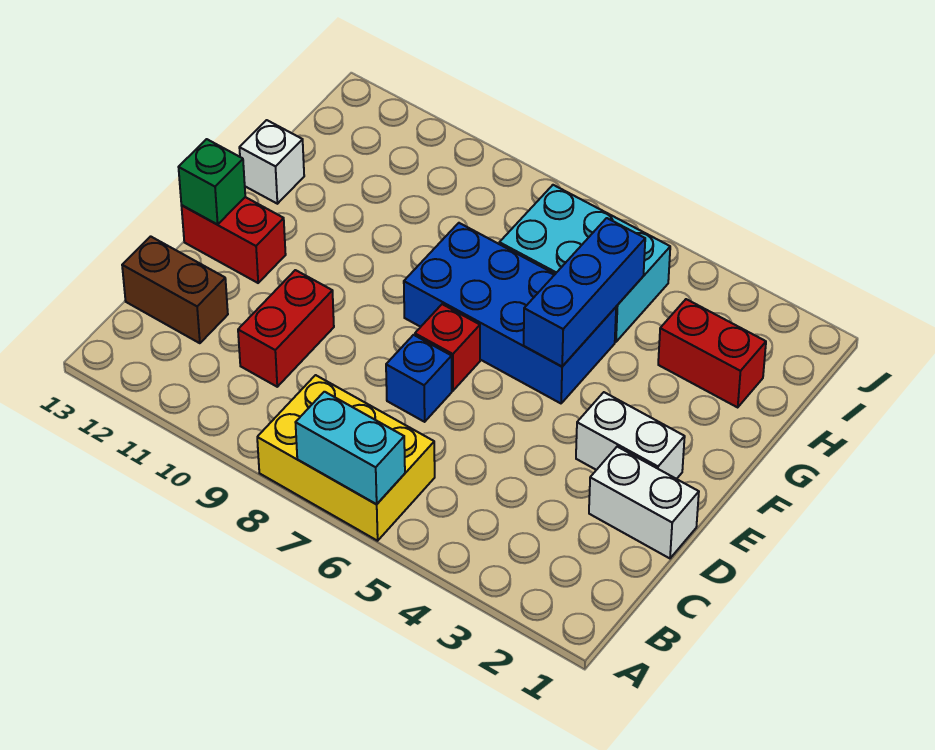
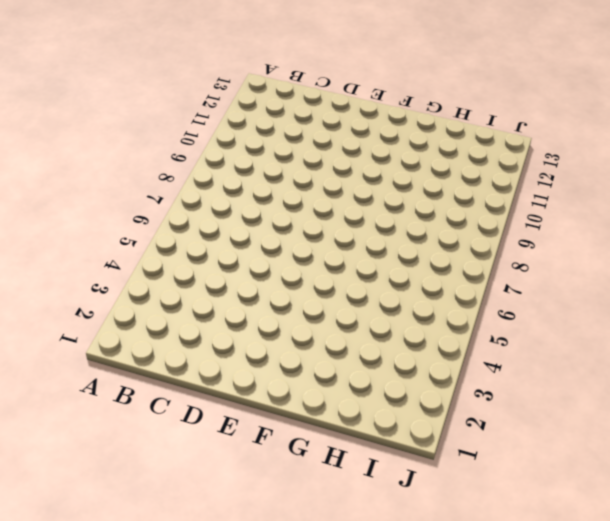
none -> yellow brick A6:B8 level 1
none -> red brick C10:D10 level 1
none -> brown brick C12:C13 level 1

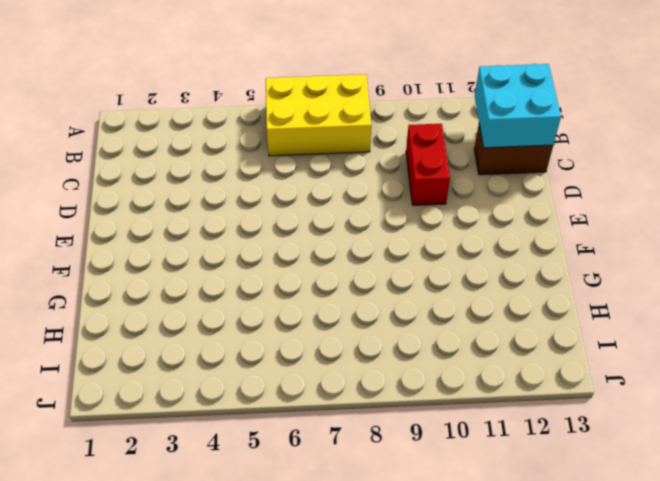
cyan brick B12:C13 level 2 -> none
none -> white brick D1:D2 level 1
none -> blue brick D7 level 1
none -> white brick E2:E3 level 1

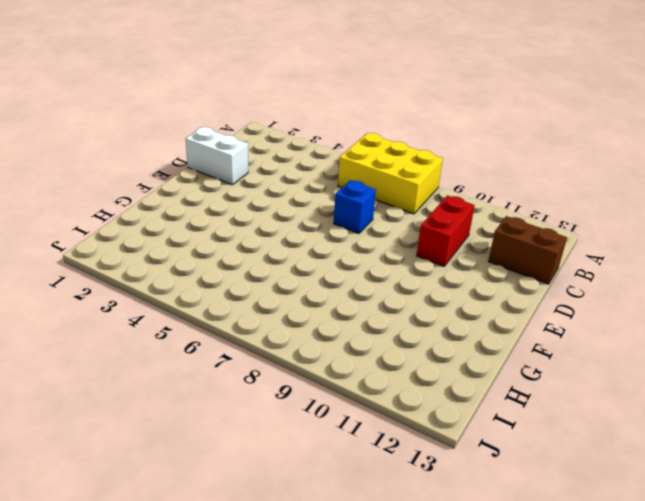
none -> white brick E2:E3 level 1
none -> red brick E7 level 1
none -> red brick E12:E13 level 1

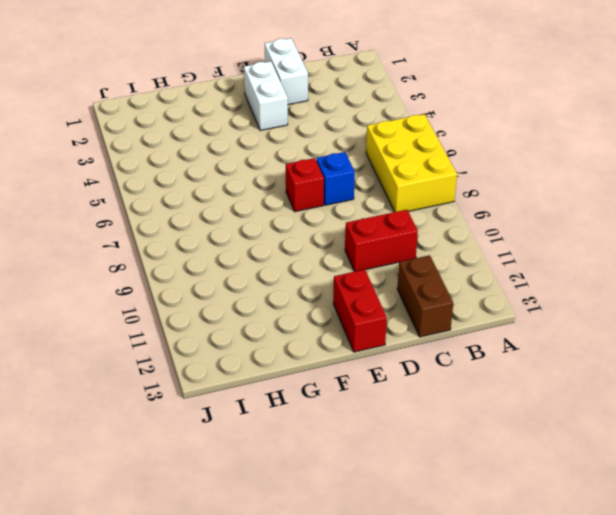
none -> blue brick F5:G8 level 1
none -> white brick G13 level 1
none -> red brick H2:H3 level 1

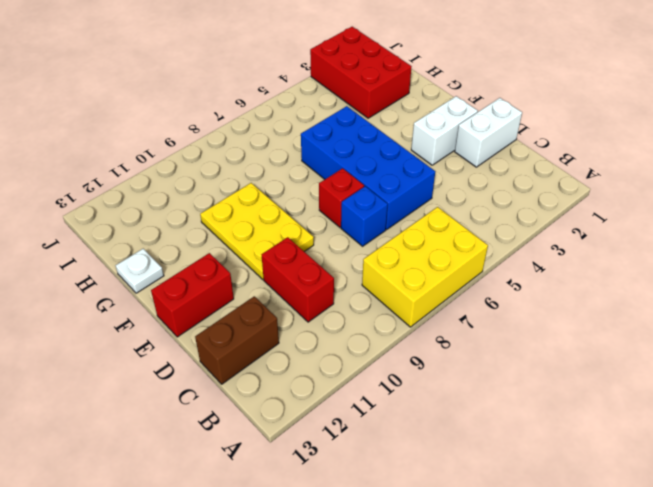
blue brick D5:G6 level 1 -> blue brick F5:G8 level 1
yellow plate E9:G10 level 1 -> none
white plate G13 level 1 -> white brick G13 level 1
red brick H2:J3 level 1 -> red brick H2:H3 level 1
none -> cyan brick H5:I7 level 1
none -> cyan brick A6:A7 level 2
none -> green brick E13 level 2

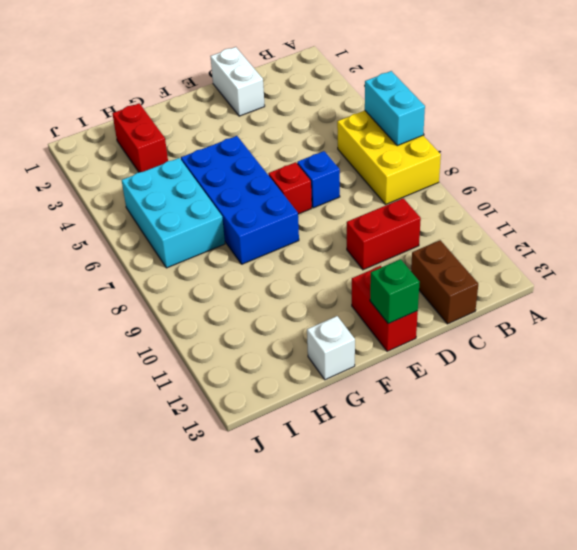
none -> white brick E2:E3 level 1
none -> blue brick F5:H5 level 2

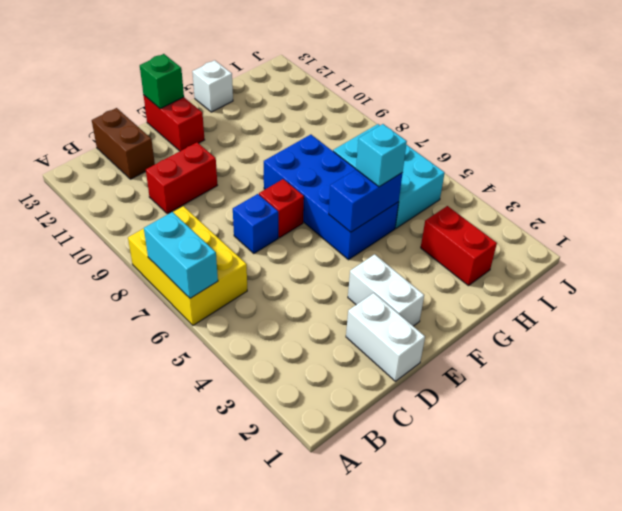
blue brick F5:G5 level 2 -> blue brick F5:H5 level 2
cyan brick G5 level 3 -> none

